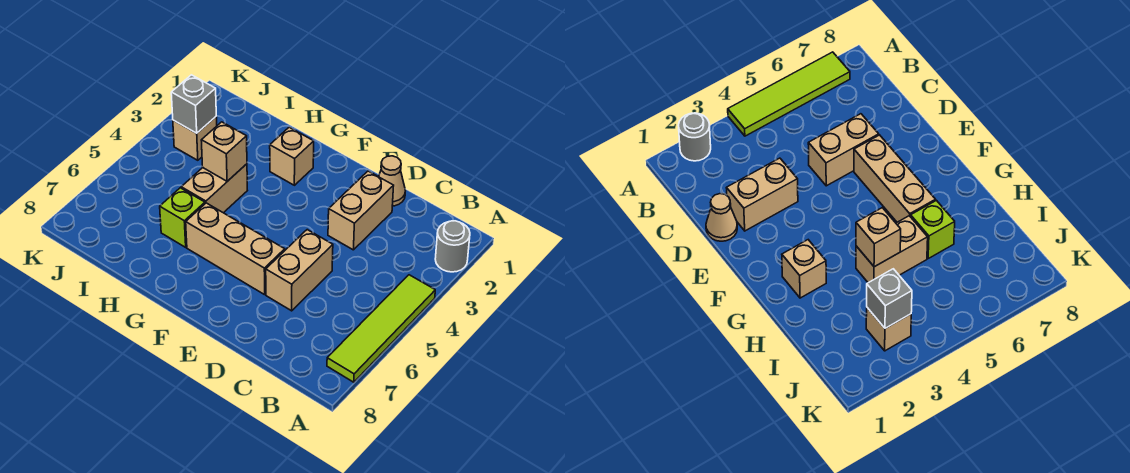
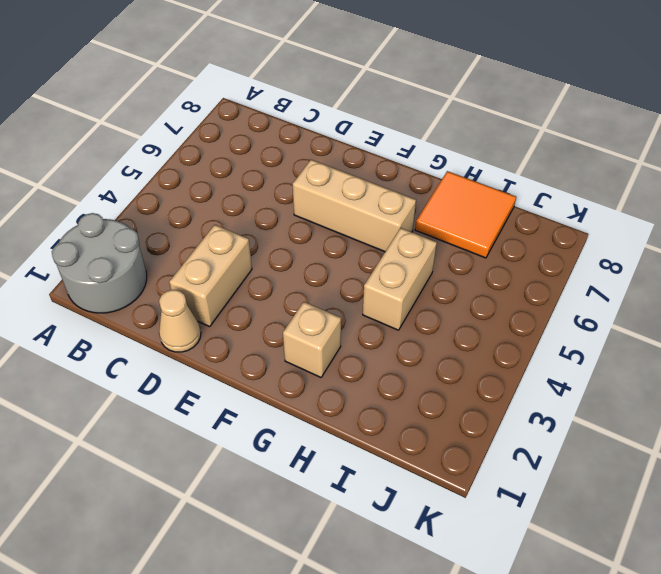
grey round brick A1:B2 level 1 -> grey round brick A2 level 1
orange tile H7:I8 level 1 -> none
none -> lime tile A4:A7 level 1
none -> tan brick D5:D6 level 1
none -> lime brick H6 level 1

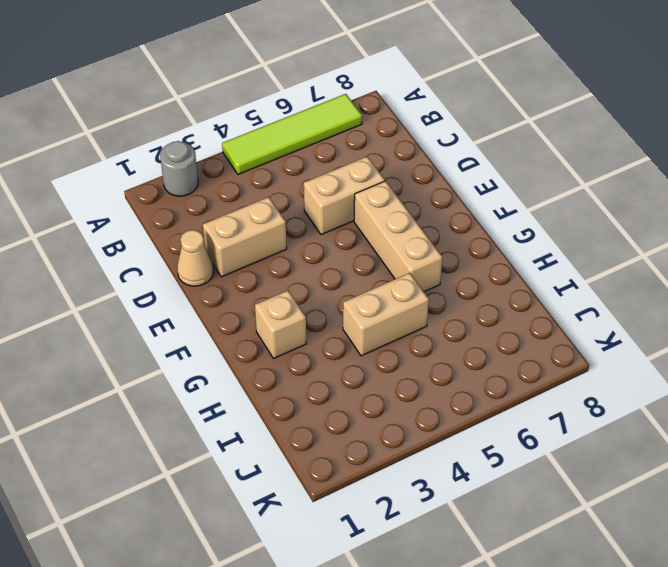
none -> lime brick H6 level 1
none -> tan brick J3 level 1
none -> tan brick H4 level 2

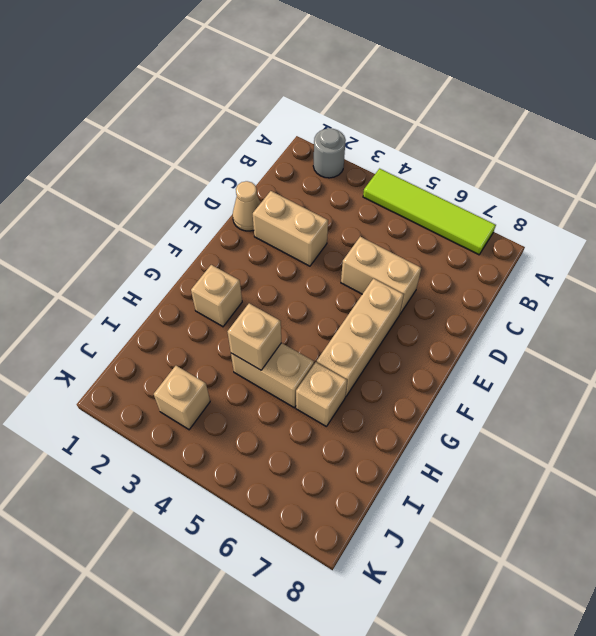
tan brick H6 level 1 -> lime brick H6 level 1
none -> grey brick J3 level 2

